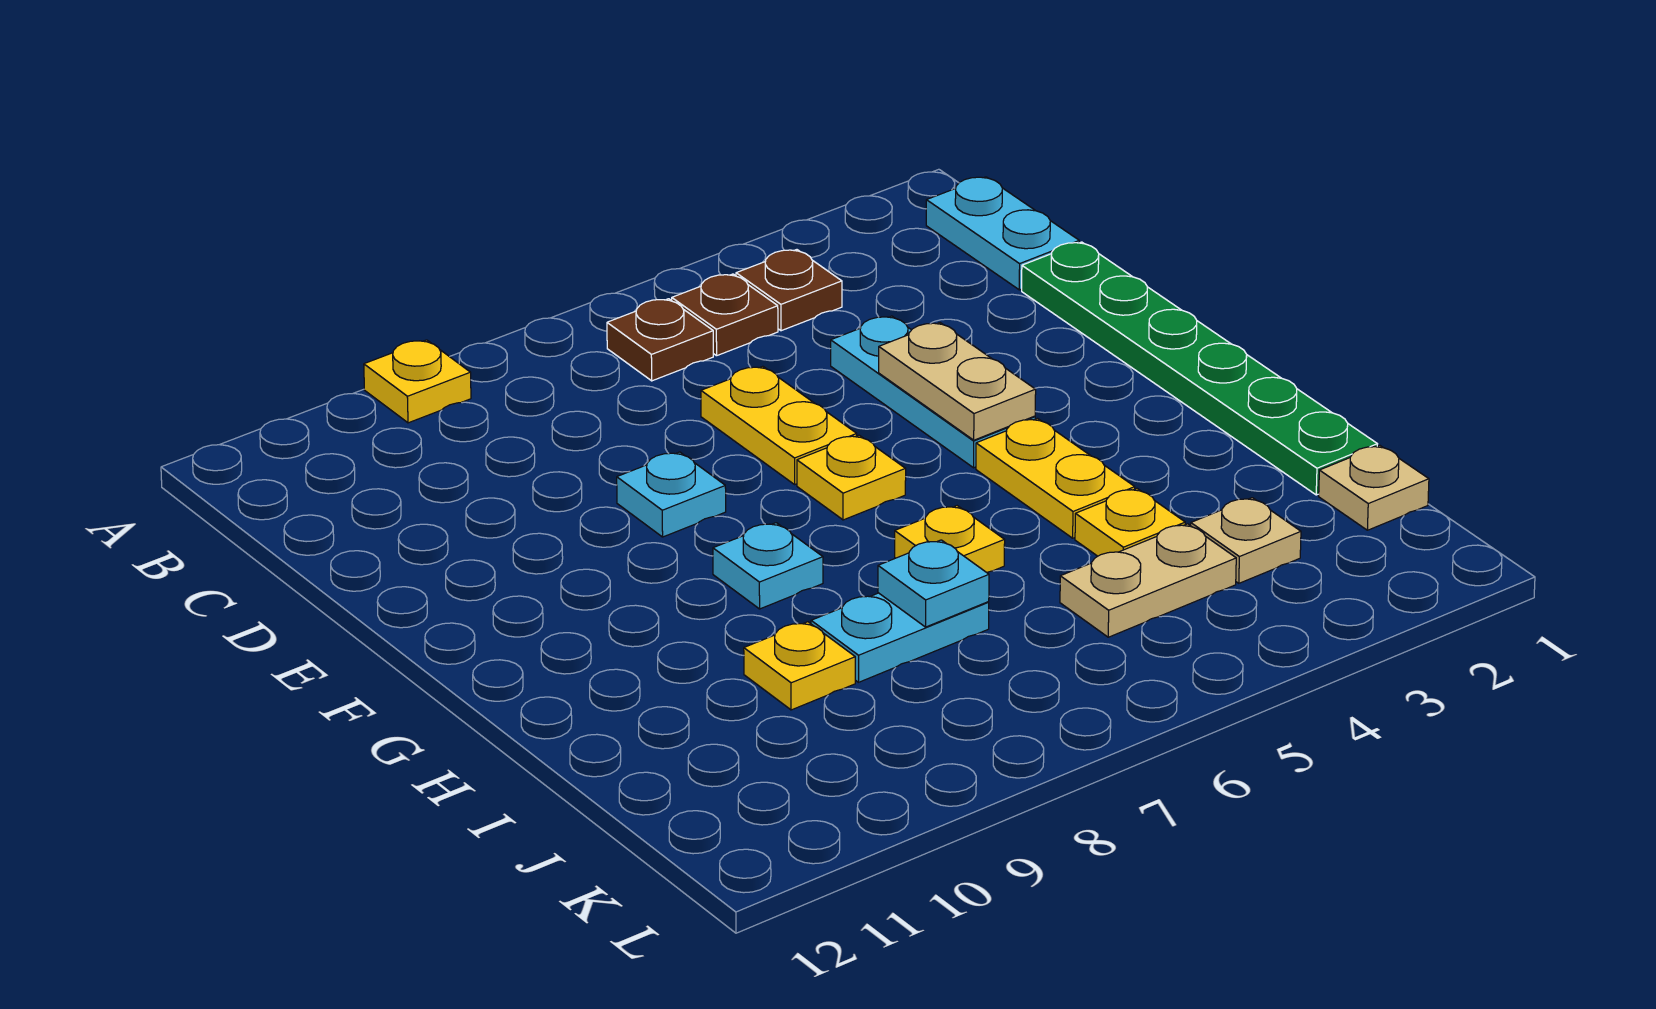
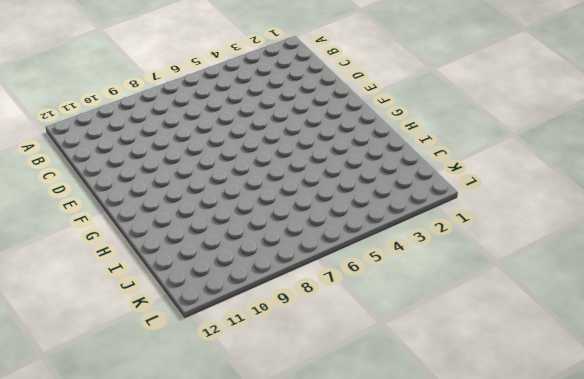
none -> yellow plate A9 level 1
none -> cyan plate B1:C1 level 1
none -> brown plate B4 level 1

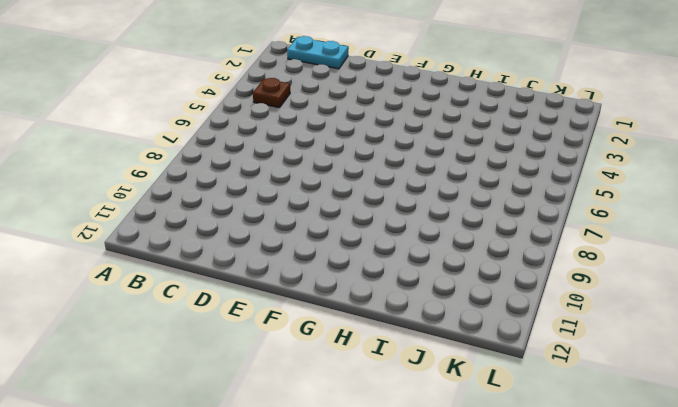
none -> yellow plate A9 level 1
none -> brown plate B5 level 1
none -> brown plate B6 level 1

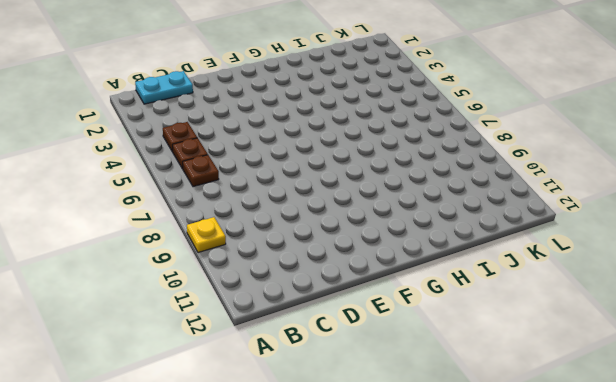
none -> green plate D1:I1 level 1
none -> cyan plate D4:F4 level 1
none -> yellow plate D6:E6 level 1

